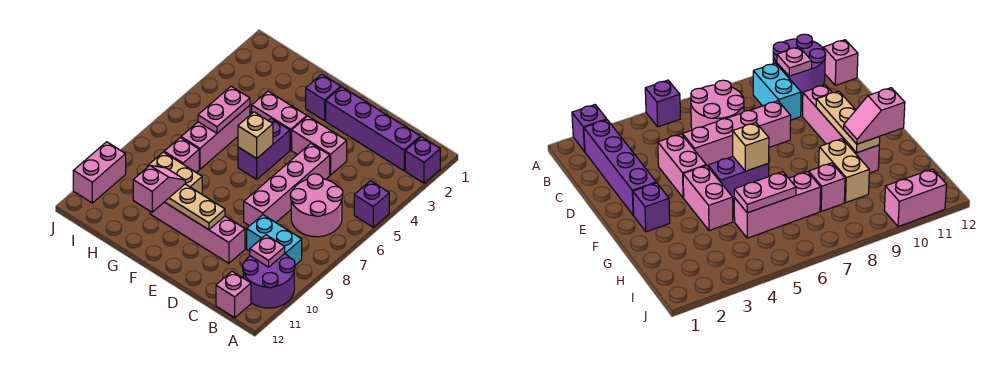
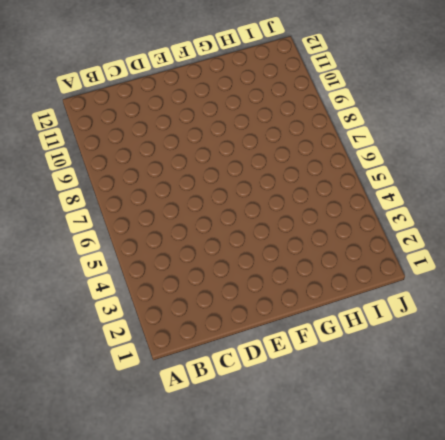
none -> purple brick A2 level 1
none -> purple brick A5 level 1
none -> purple round brick A10:B11 level 1

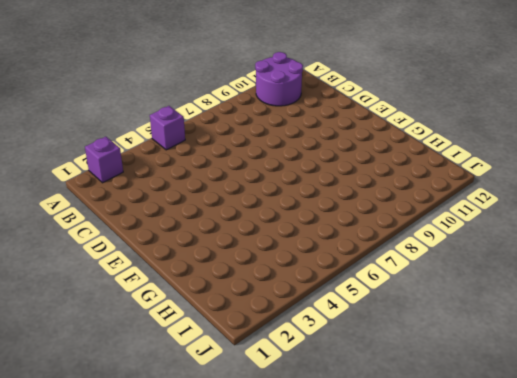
none -> purple brick B2:E2 level 1
none -> pink round brick B6:C7 level 1
none -> cyan brick B9:C9 level 1

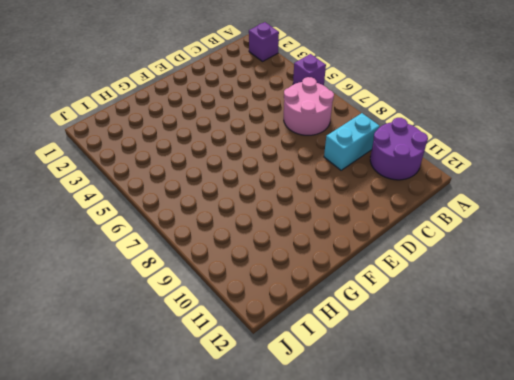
none -> purple brick B2:E2 level 1
none -> pink brick B12 level 1
none -> pink brick D4:E4 level 1

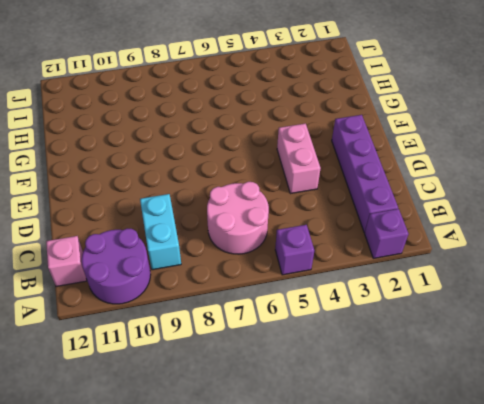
none -> pink brick D5:D8 level 1
none -> pink brick D10:G10 level 1
none -> purple brick F2 level 1

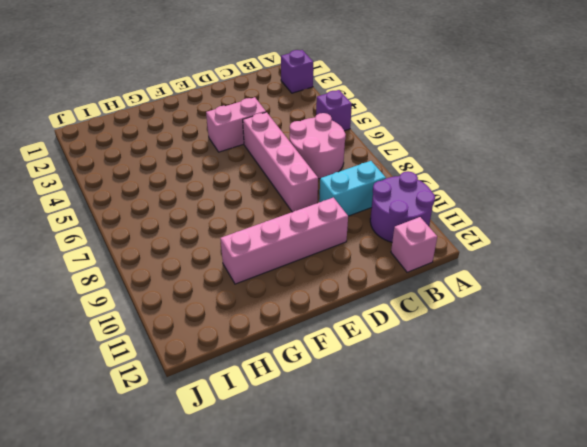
none -> purple brick B2:E2 level 1
none -> purple brick F2 level 1
none -> pink brick F4:G4 level 1

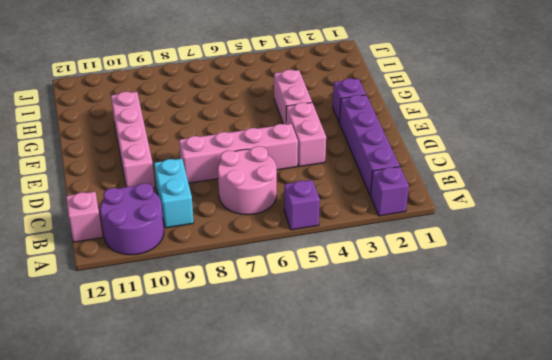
none -> purple brick F5:F6 level 1
none -> tan brick G9:H9 level 1
none -> pink brick H5:H7 level 1

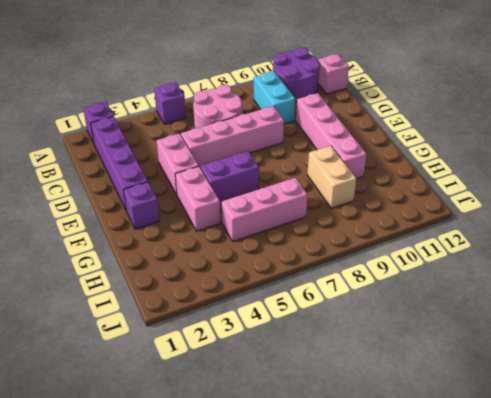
none -> pink brick H8 level 1
none -> pink brick J10:J11 level 1
none -> pink plate B10 level 2

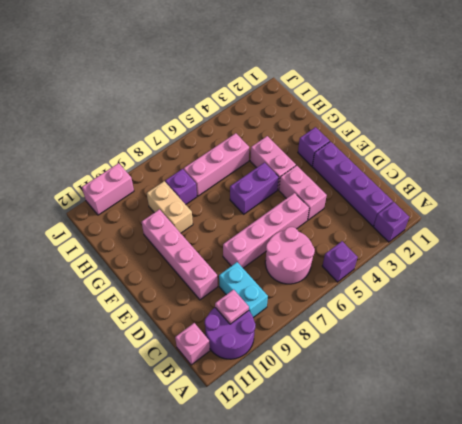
purple brick H8 level 1 -> pink brick H8 level 1
none -> tan plate E10:G10 level 2
none -> tan brick F6 level 2
none -> pink plate H5:H6 level 2

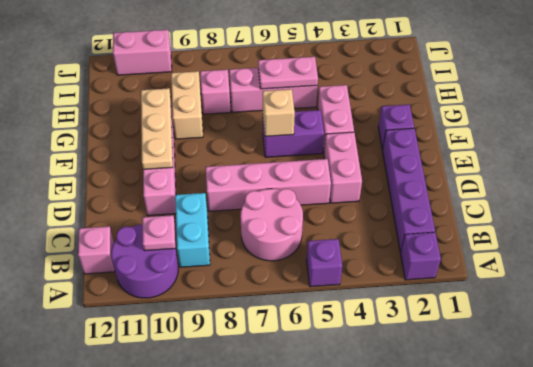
none -> pink slope G10:G11 level 3 top 11

